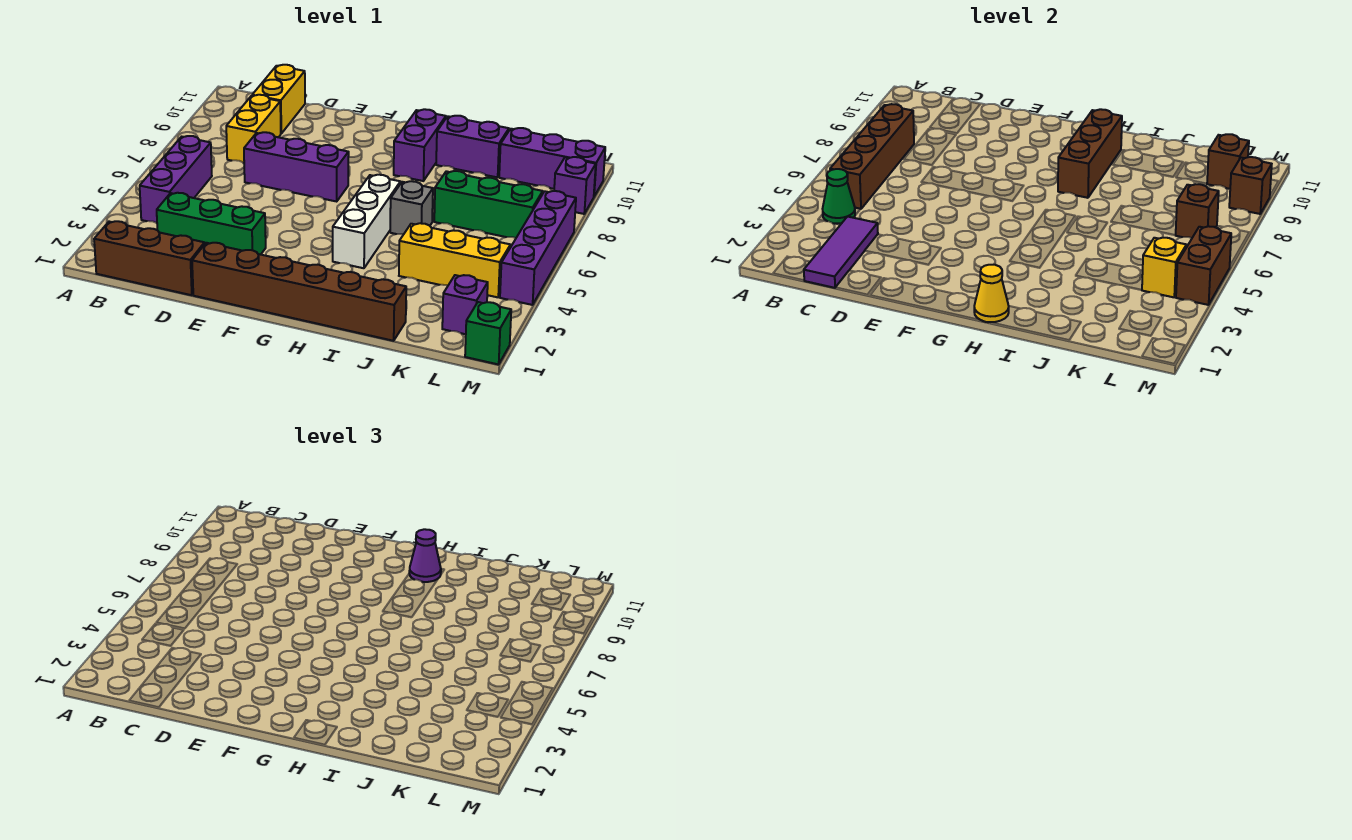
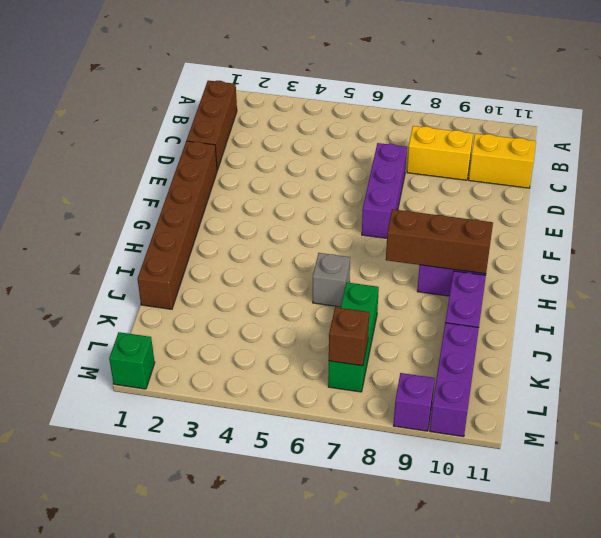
none -> purple brick B4:B6 level 1
none -> green brick C3:E3 level 1
none -> white brick H4:H6 level 1

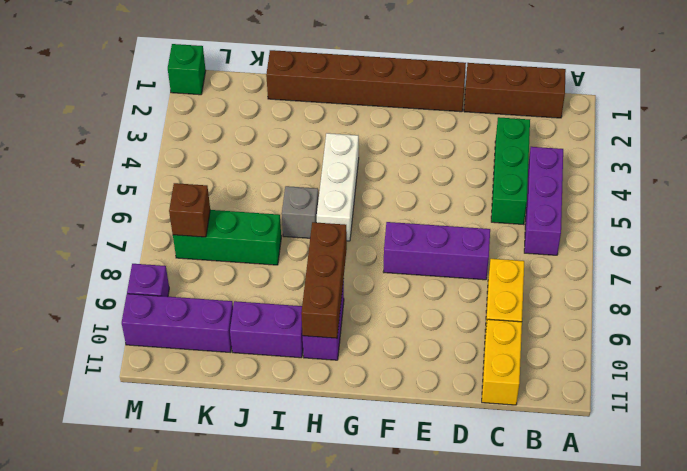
green brick C3:C5 level 1 -> green brick C3:E3 level 1
none -> yellow brick J4:L4 level 1
none -> purple brick L2 level 1
none -> purple brick M4:M7 level 1

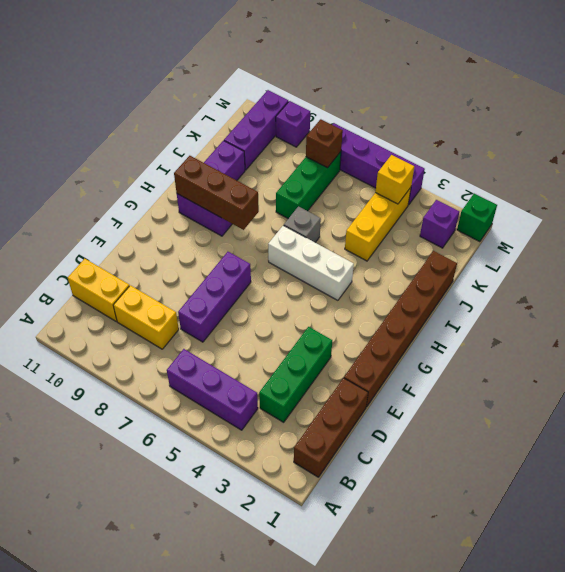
none -> green cone B4 level 2
none -> brown brick B5:B8 level 2
none -> purple tile C1:C3 level 2

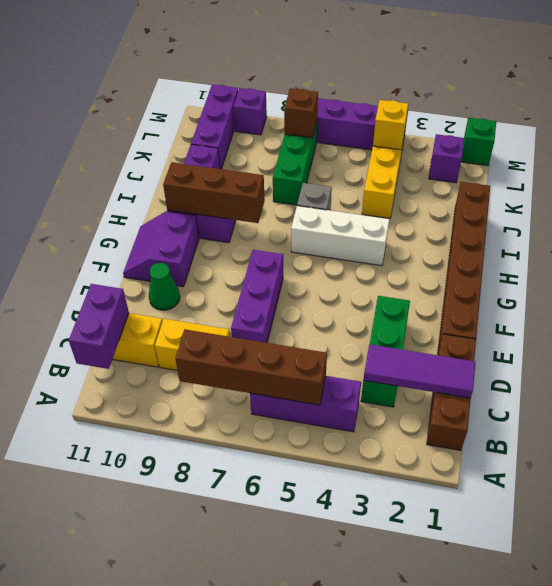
purple brick B11:C11 level 2 -> none
green cone E10 level 1 -> green cone B4 level 2
purple slope F10:G11 level 1 top 10 -> none
none -> yellow cone H1 level 2
none -> brown brick L10 level 2
none -> brown brick M4:M5 level 2

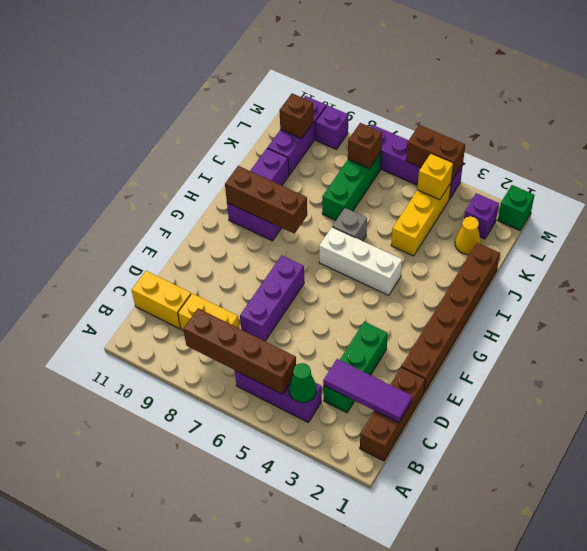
yellow cone K2 level 1 -> yellow cone H1 level 2
none -> brown brick M9 level 2
none -> purple cone H10 level 3

